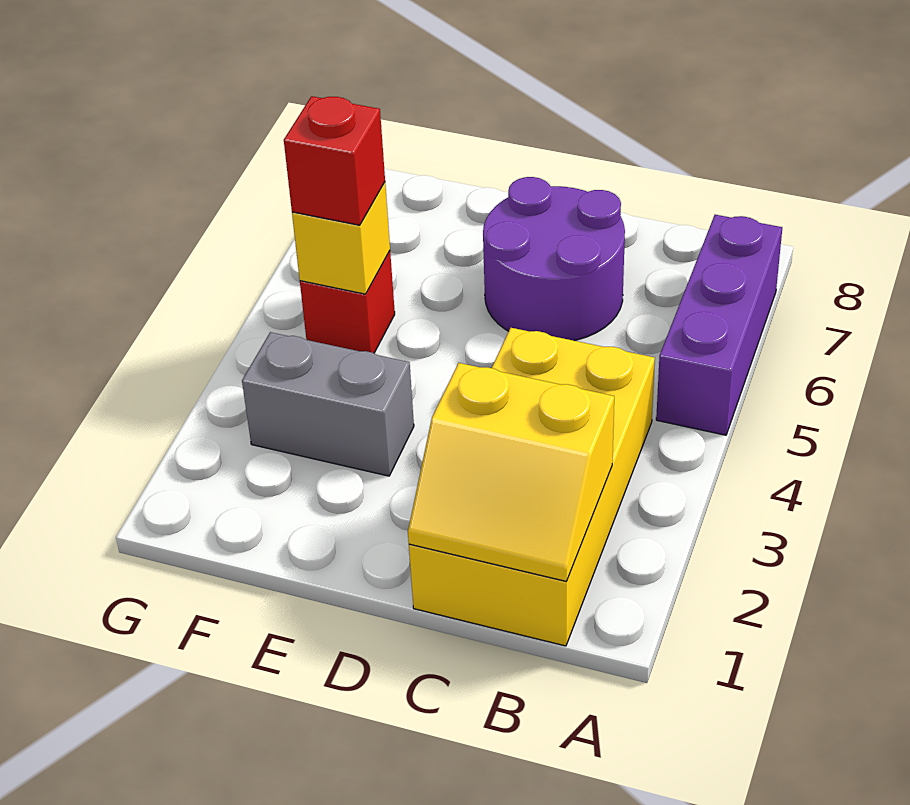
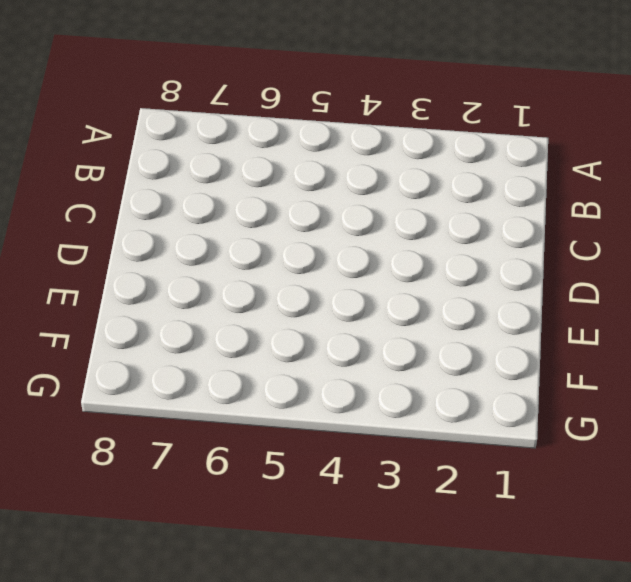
none -> purple brick A5:A7 level 1
none -> yellow brick B1:C4 level 1

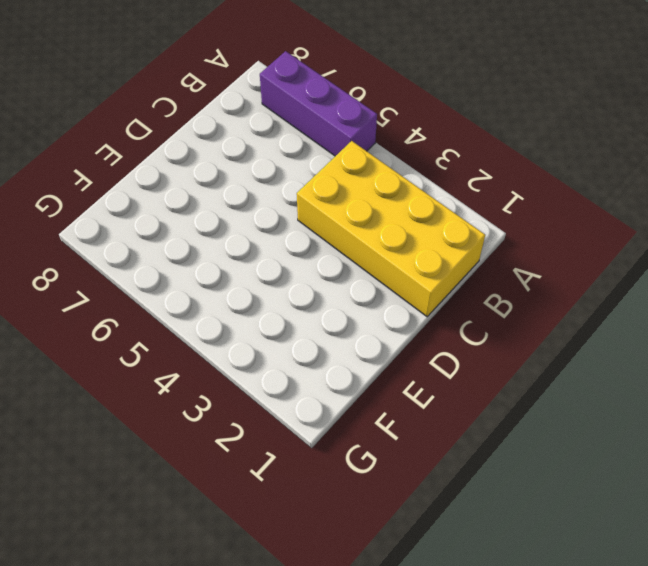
none -> purple round brick C6:D7 level 1
none -> grey brick E3:F3 level 1

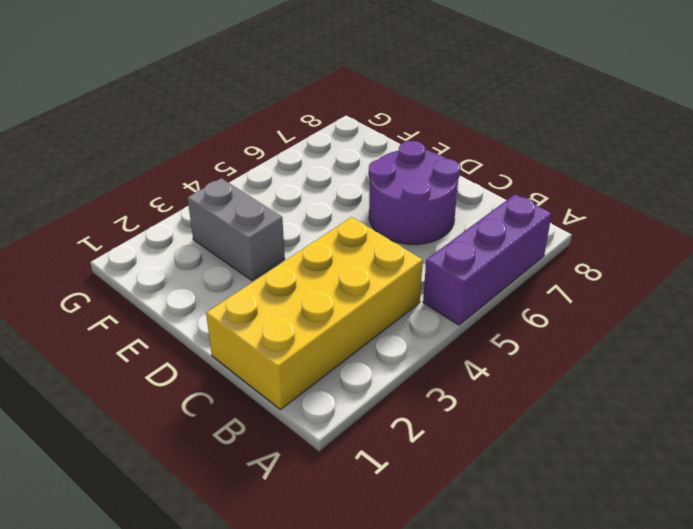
none -> red brick F5 level 1
none -> yellow slope B1:C2 level 2 top 2

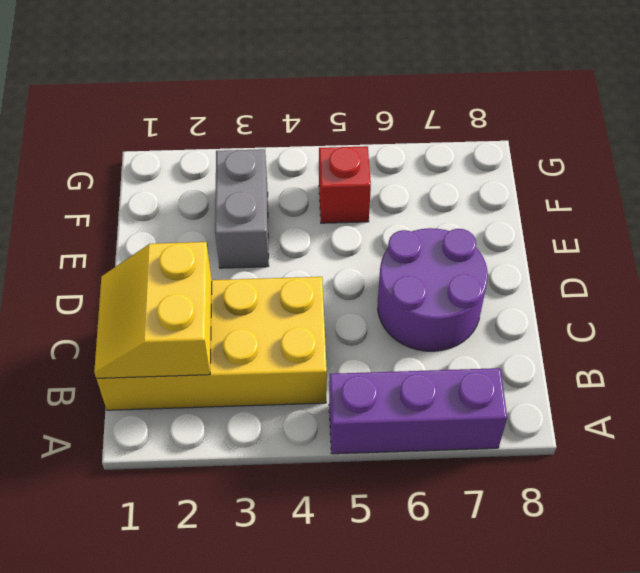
none -> yellow brick F5 level 2
none -> red brick F5 level 3

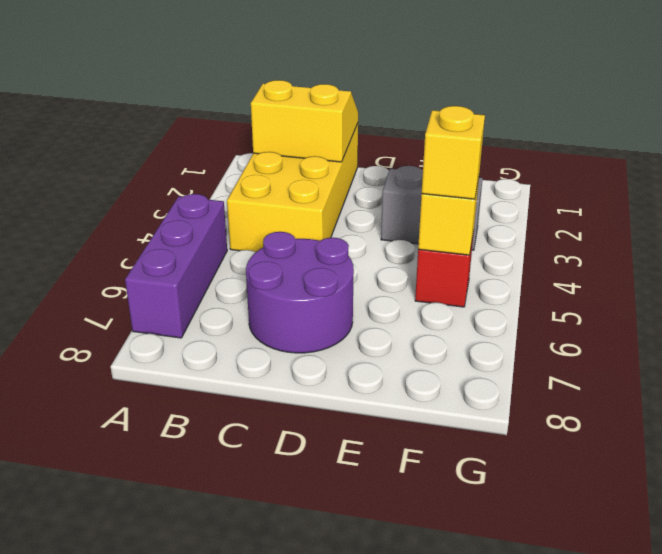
yellow brick F5 level 3 -> red brick F5 level 3

